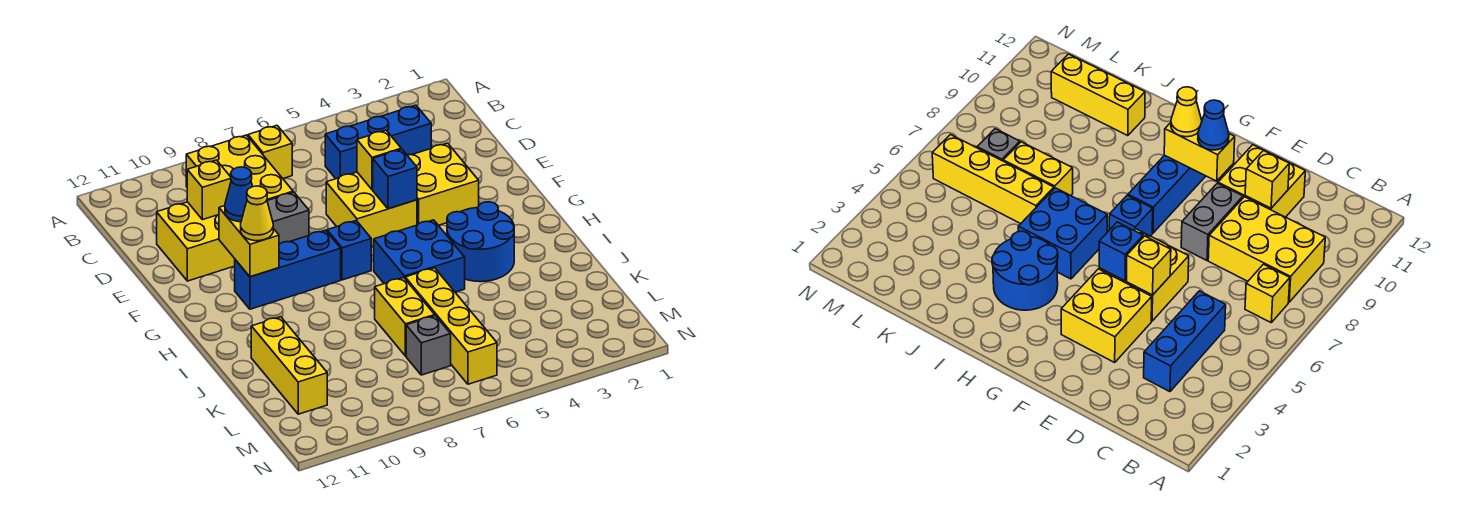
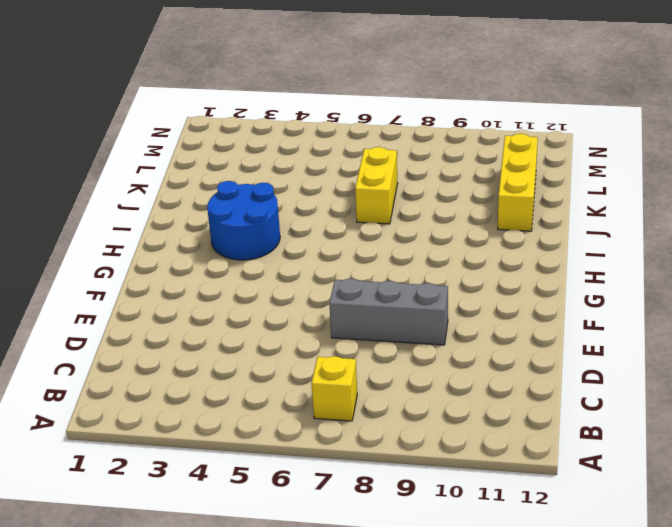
grey brick E7:E9 level 1 -> grey brick E8:E9 level 1
none -> yellow brick B8:D9 level 1
none -> blue brick C3:C5 level 1
none -> yellow brick D10:E11 level 1

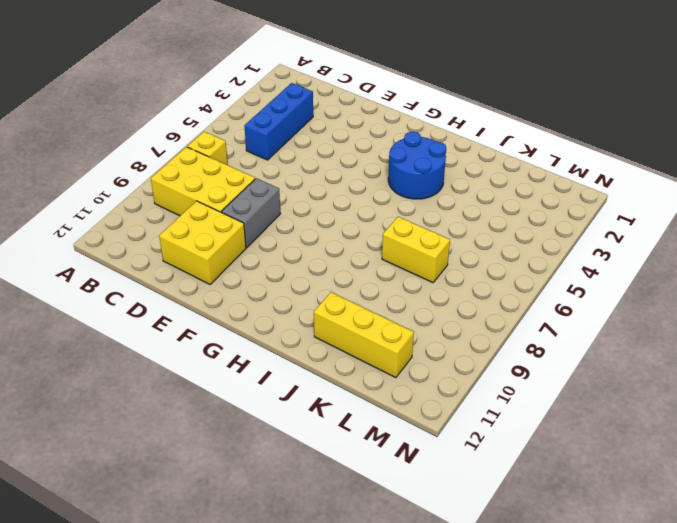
none -> yellow brick E3:F4 level 1
none -> yellow brick E5:F6 level 1
none -> blue brick G7 level 1

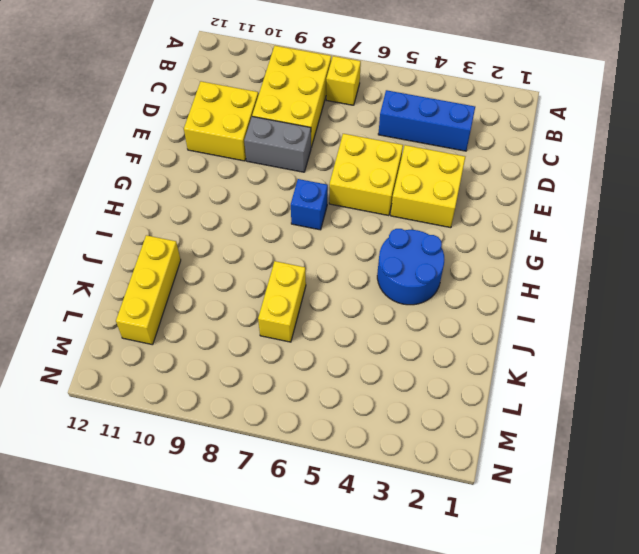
none -> blue brick G8:G10 level 1
none -> blue brick H5:I6 level 1
none -> yellow brick J6:M6 level 1

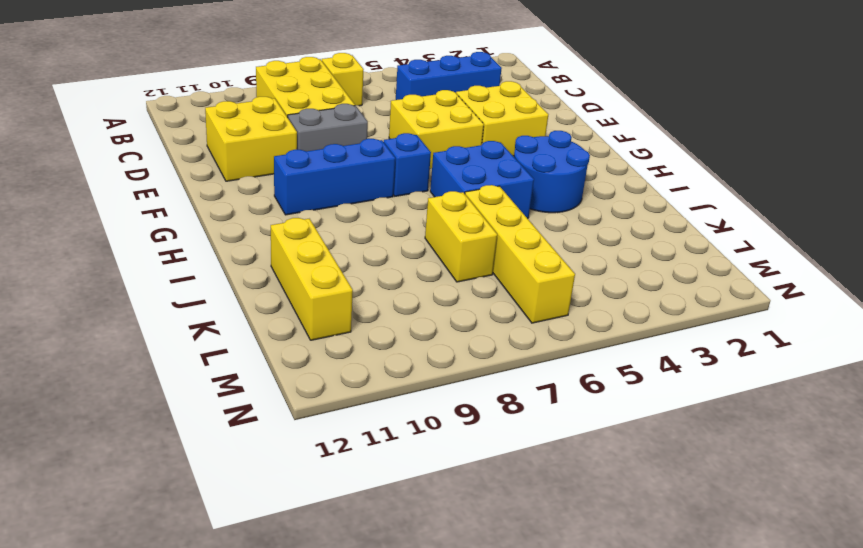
none -> grey brick L7 level 1
none -> yellow brick D10 level 2
none -> yellow brick E5 level 2

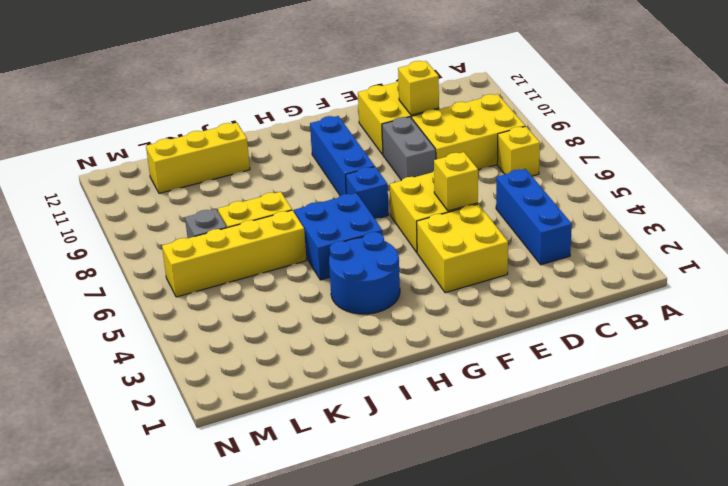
none -> blue brick F5 level 2
none -> yellow brick F10:G10 level 2
none -> blue cone F10 level 3

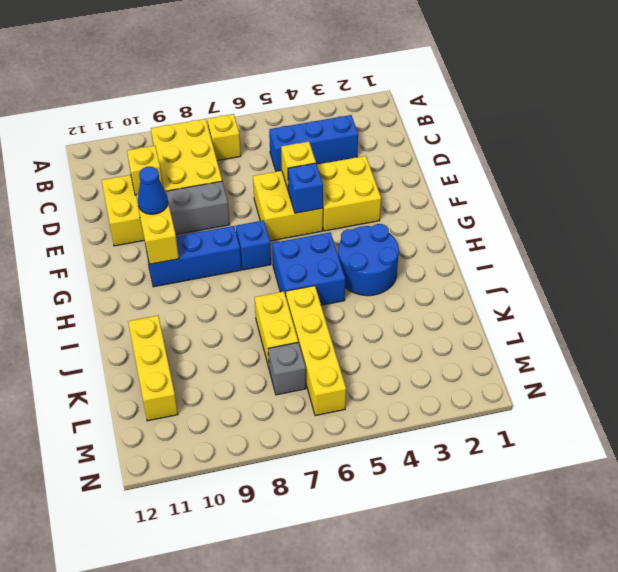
none -> yellow cone G10 level 3

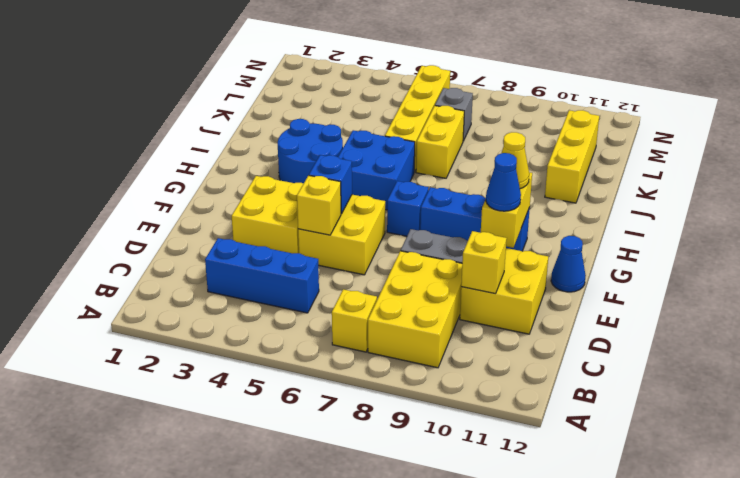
blue cone F12 level 1 -> none

